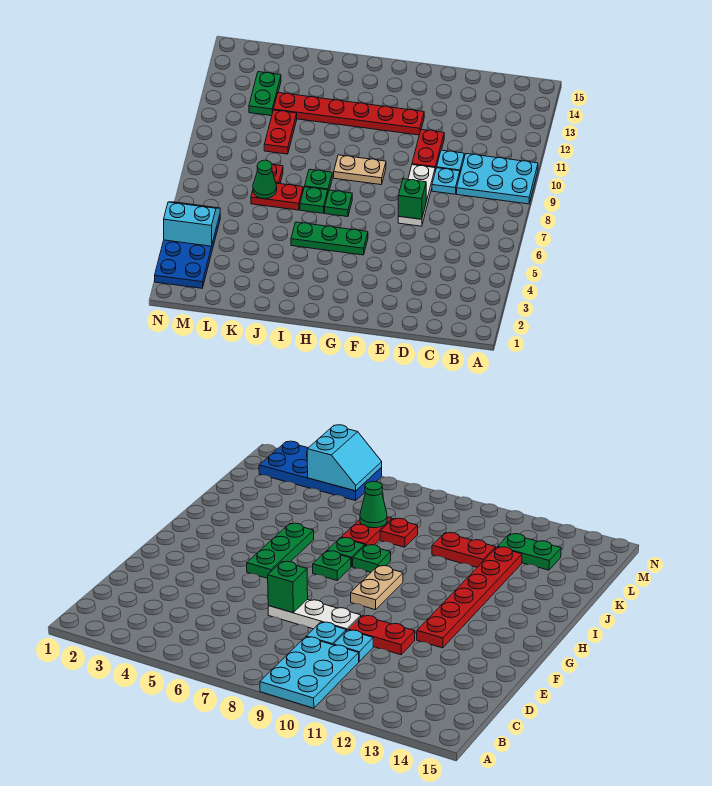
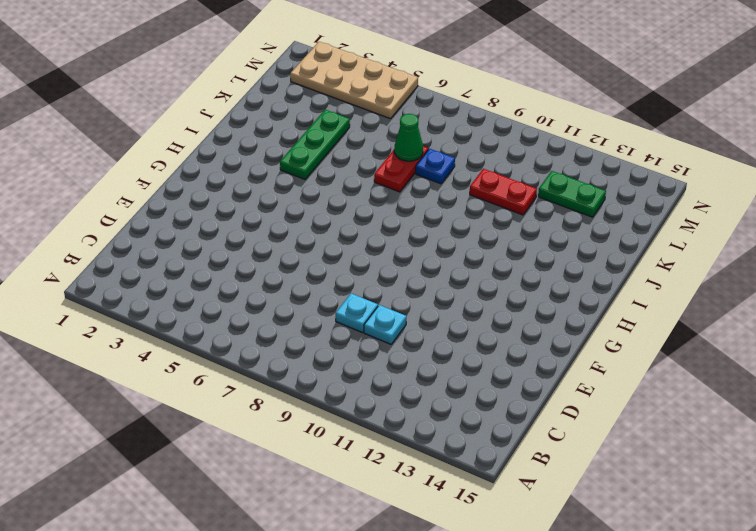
green plate I4:K4 level 1 -> green plate G5:I5 level 1
blue plate K8 level 1 -> red plate K8 level 1
tan plate M2:N5 level 1 -> blue plate M2:N5 level 1
none -> cyan plate A9:C10 level 1
none -> white plate E7:E9 level 1
none -> red plate E10:E11 level 1

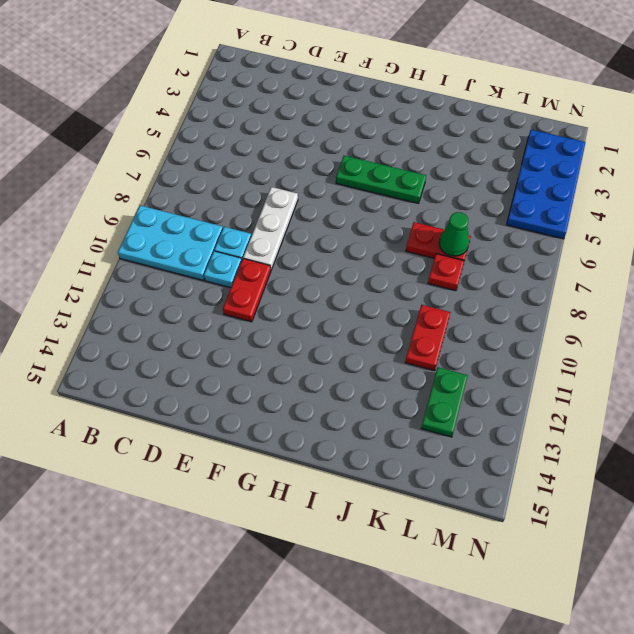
none -> red plate F12:K12 level 1
none -> tan plate G9:H9 level 1
none -> green plate H7 level 1

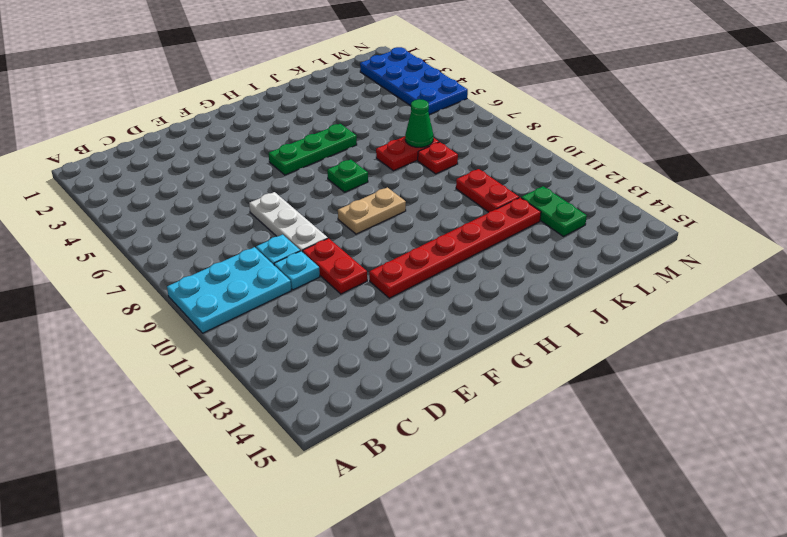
none -> green plate I7 level 1
none -> green plate I8 level 1
none -> green brick E7 level 2

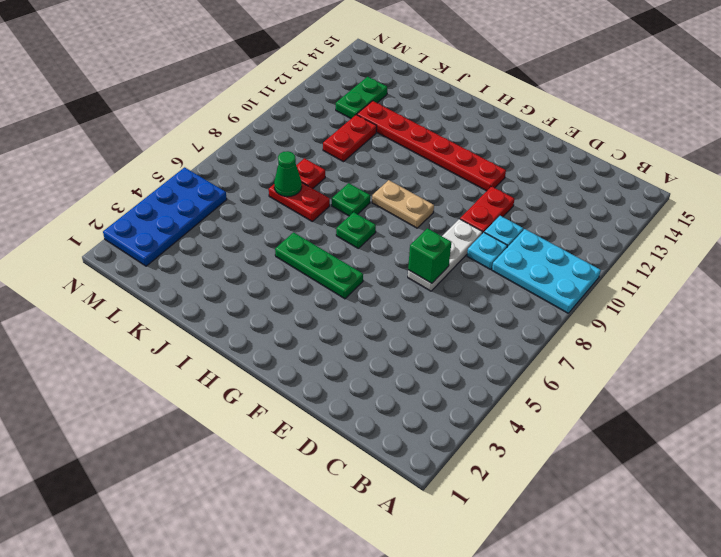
none -> green plate I7 level 1
none -> cyan slope M4:N5 level 2 top 4

